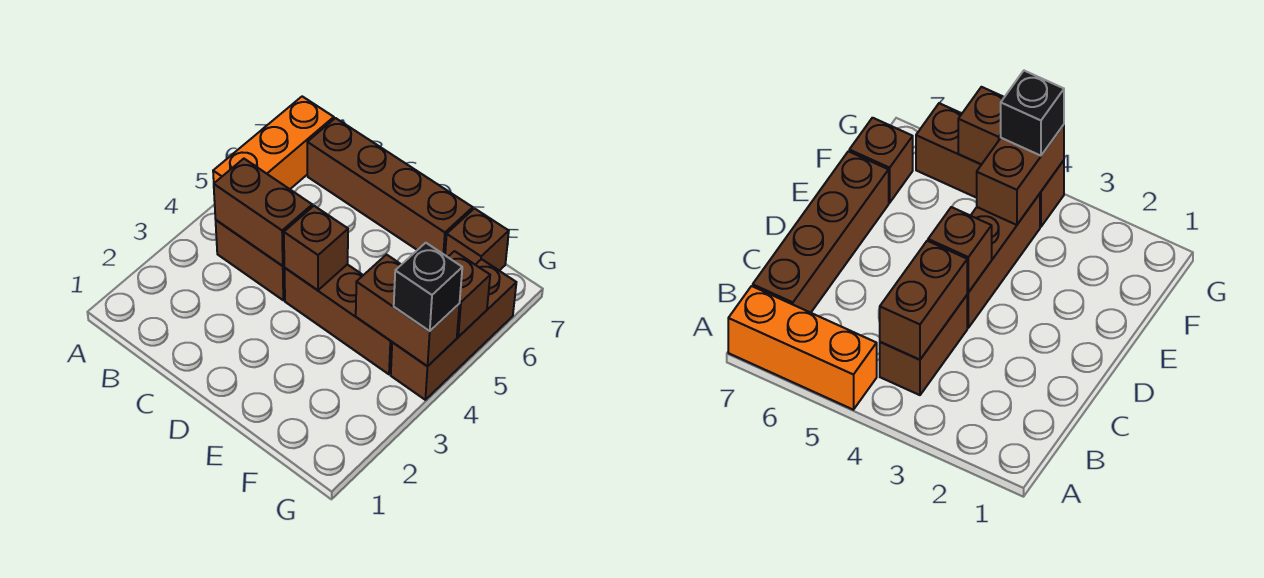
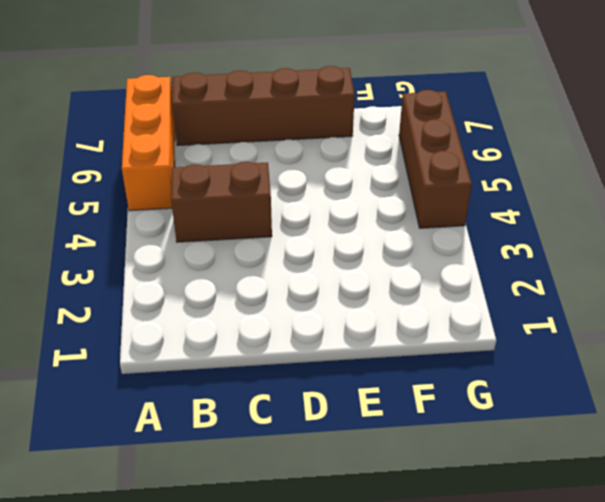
none -> brown brick D4:F4 level 1
none -> brown brick F7 level 1

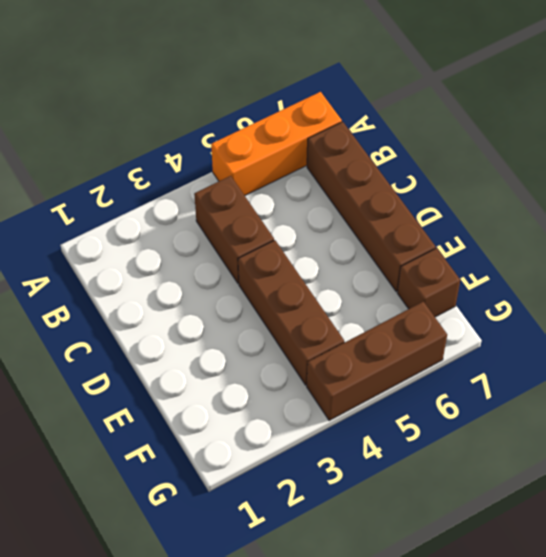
none -> brown brick B4:C4 level 2
none -> brown brick D4 level 2

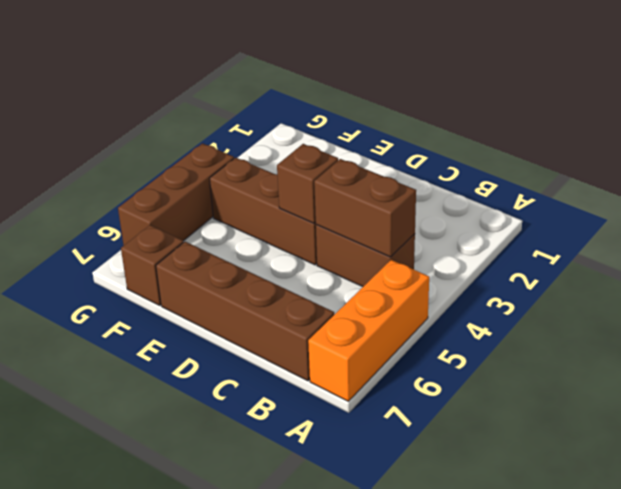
none -> brown brick F4:G4 level 2
none -> brown brick G5 level 2

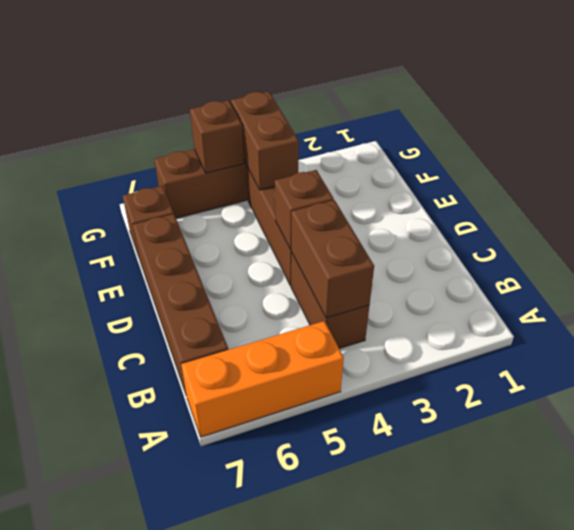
none -> black brick G4 level 3

